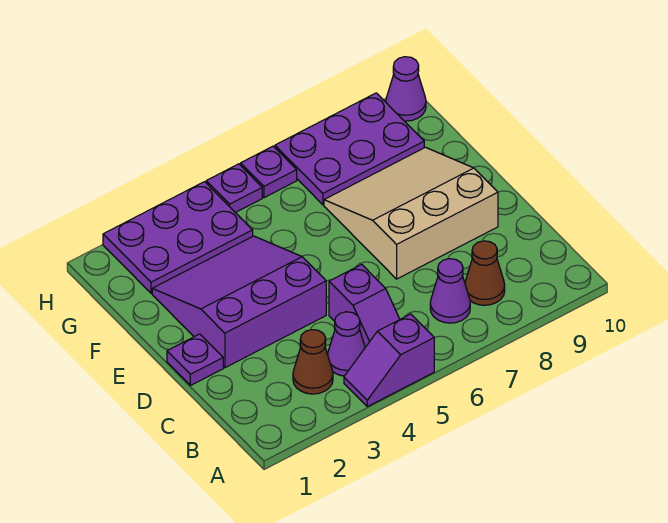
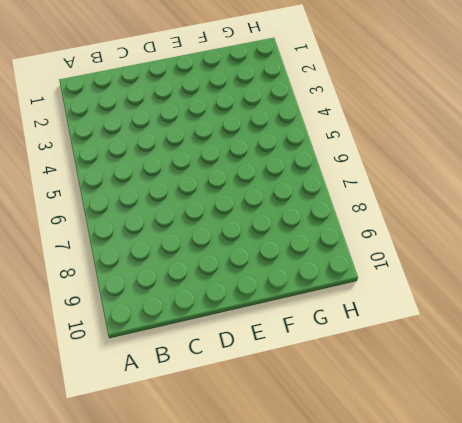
none -> purple slope A4:A5 level 1 top 5
none -> brown cone B3 level 1
none -> purple cone B4 level 1

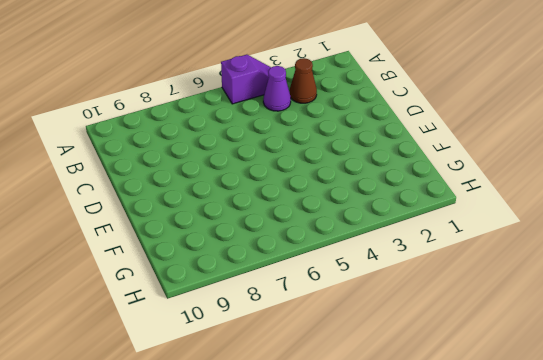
none -> purple slope B5:C5 level 1 top C
none -> purple cone B7 level 1
none -> brown cone B8 level 1

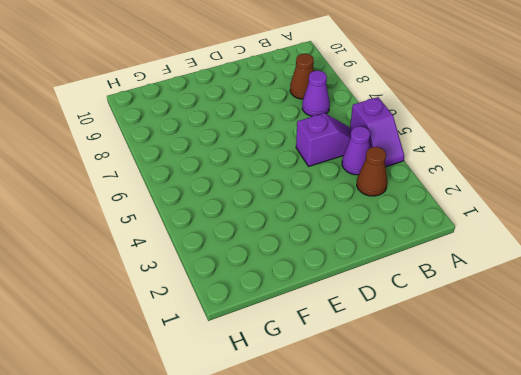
none -> purple plate D1 level 1
none -> purple slope D2:F4 level 1 top D
none -> tan slope D7:F9 level 1 top D

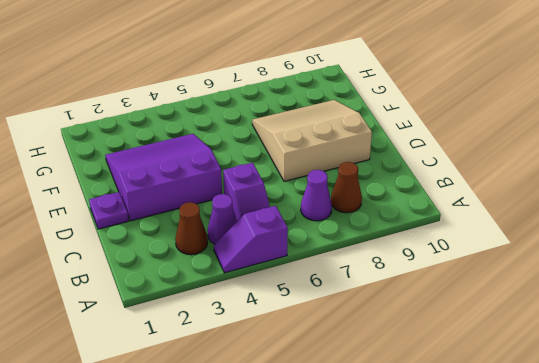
none -> purple plate G2:H4 level 1
none -> purple plate G7:H9 level 1
none -> purple plate H5 level 1

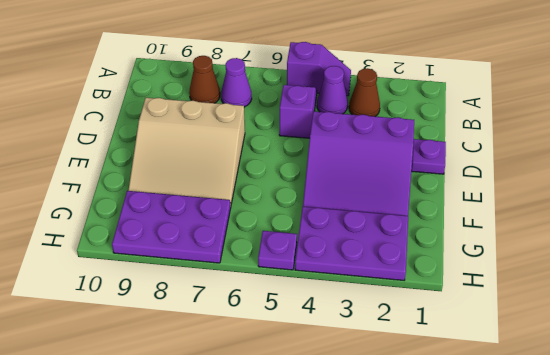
none -> purple plate H6 level 1
none -> purple cone H10 level 1

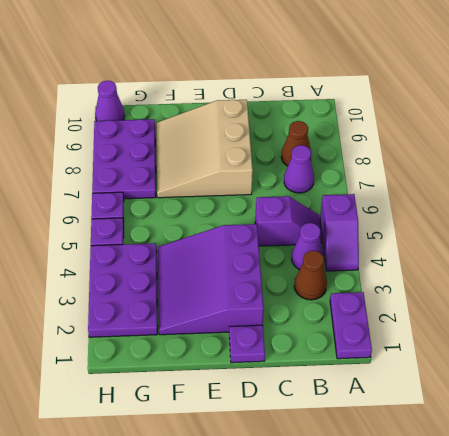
purple plate A1:A2 level 1 -> none

